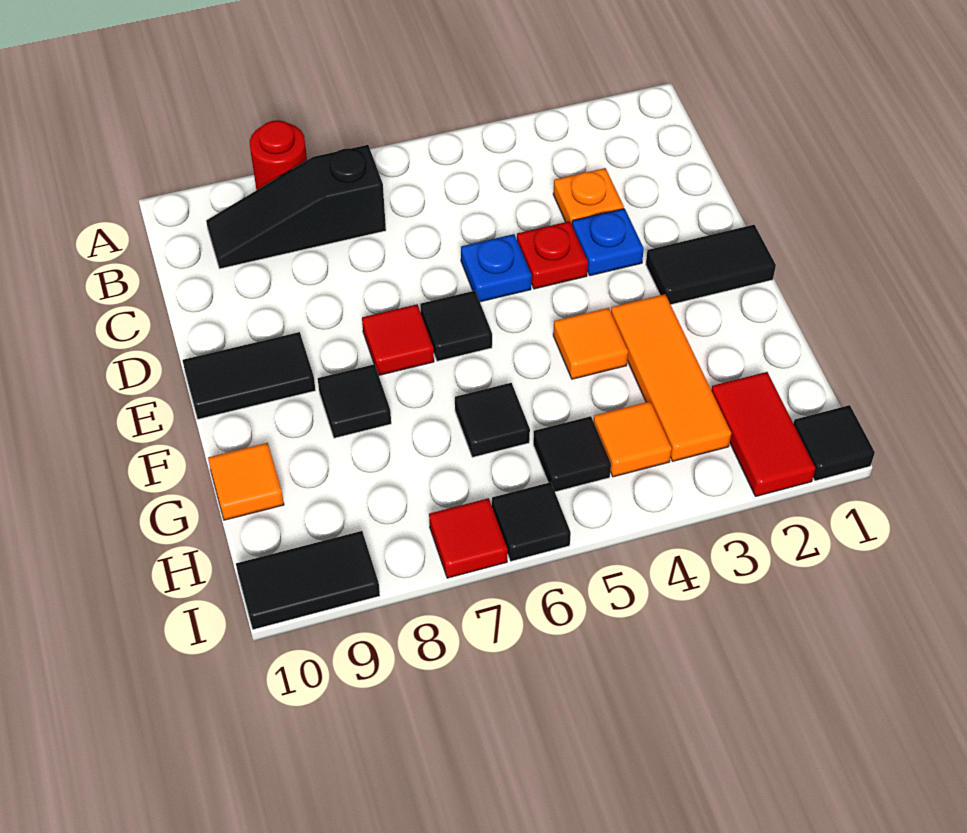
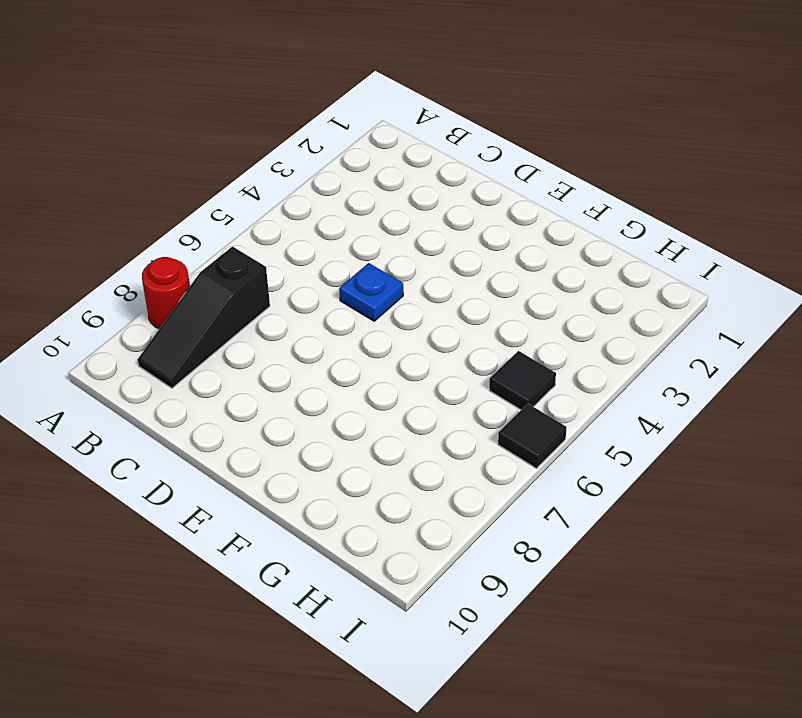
none -> orange plate C3 level 1
none -> blue plate D3 level 1
none -> red plate D4 level 1

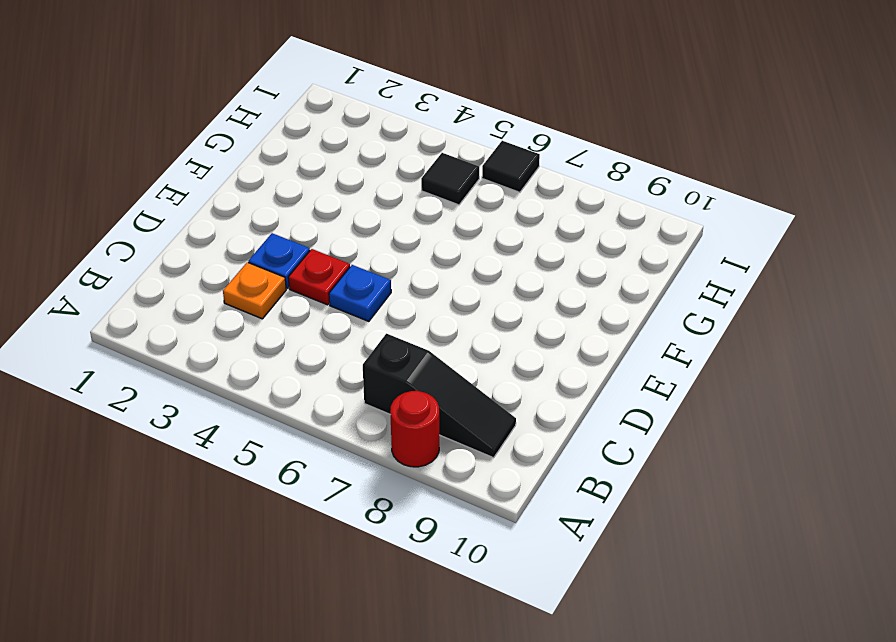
none -> black tile E1:E2 level 1
none -> black tile E6 level 1
none -> red tile E7 level 1

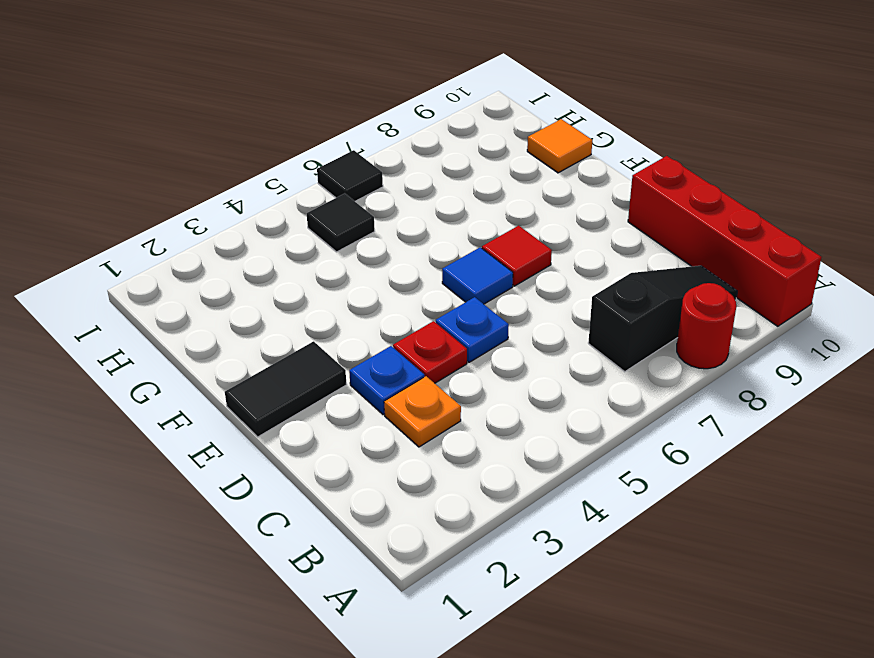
red brick A10:D10 level 1 -> none
blue tile E6 level 1 -> black tile E6 level 1
none -> black tile E9:E10 level 1
none -> orange tile F3:H3 level 1
none -> orange tile F4 level 1

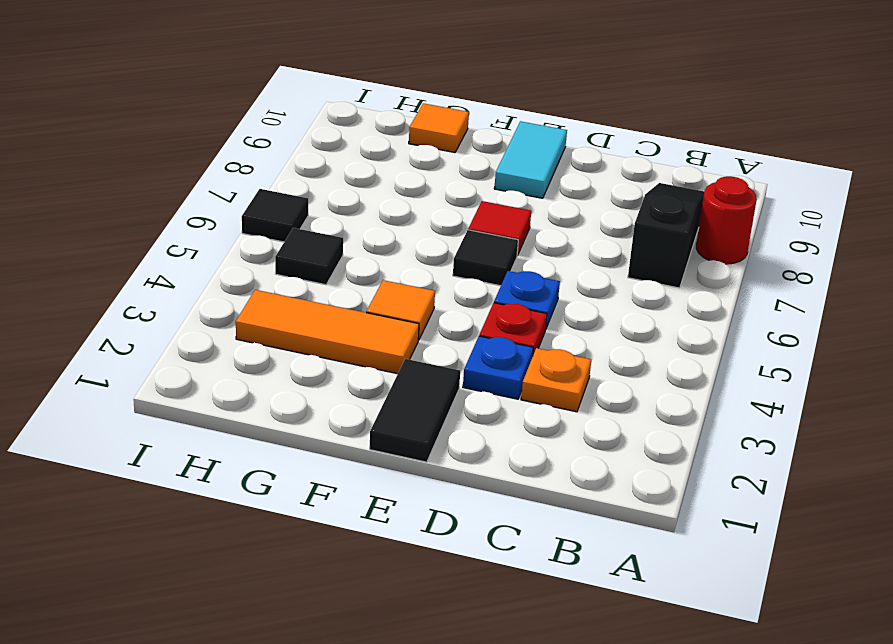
cyan tile E9:E10 level 1 -> black tile E9:E10 level 1
none -> black tile F8 level 1
none -> black tile G6 level 1
none -> red tile H2:I2 level 1

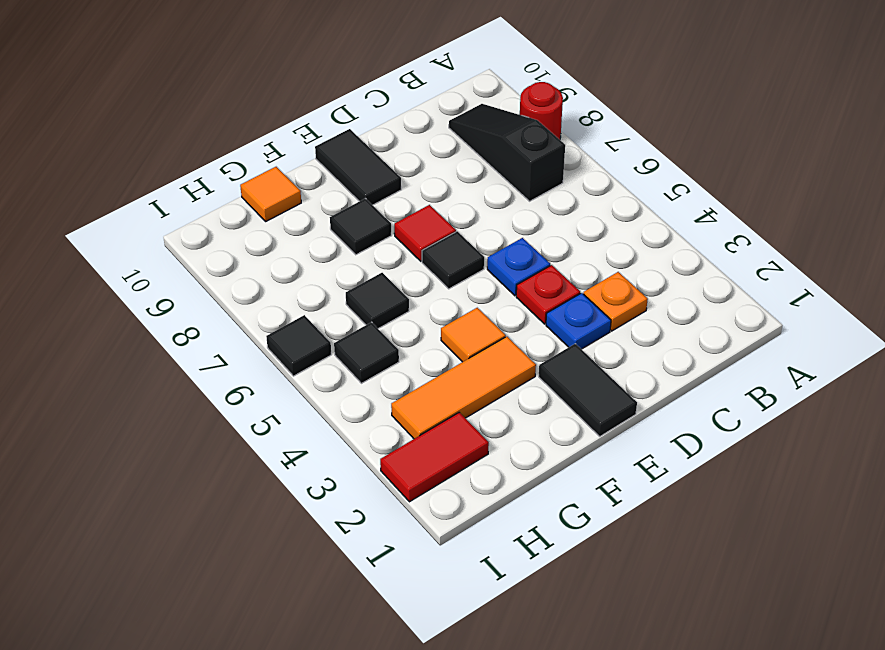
none -> orange tile H4 level 1
none -> black tile I1 level 1
none -> red tile I7 level 1

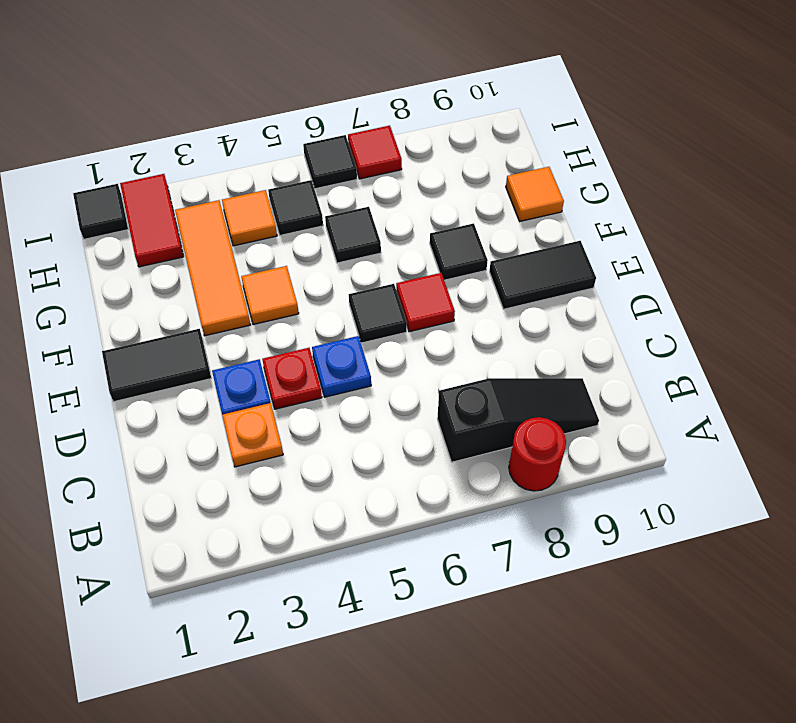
none -> black tile I9:I10 level 1

